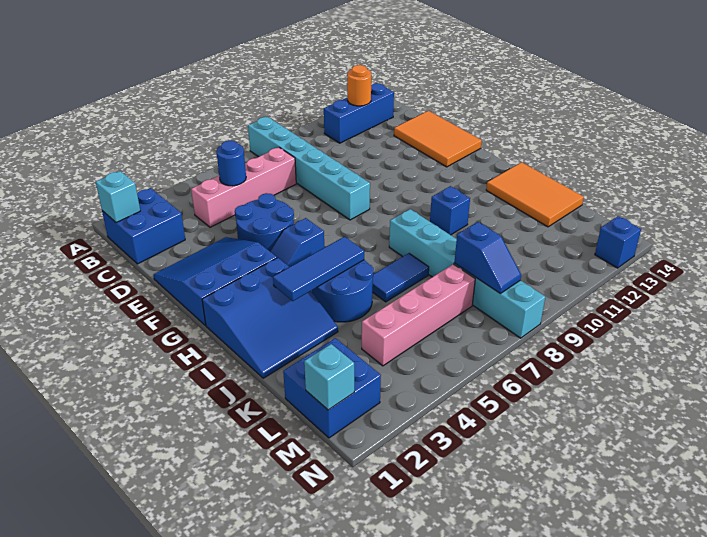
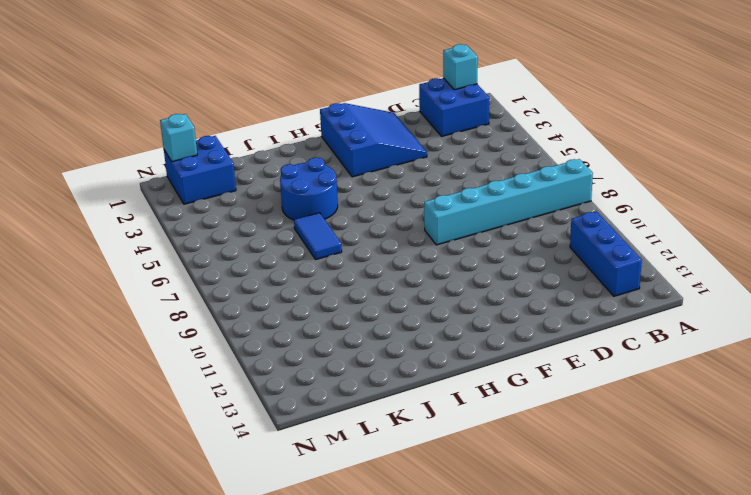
none -> pink brick C4:C7 level 1
none -> orange tile D13:F14 level 1
none -> blue round brick E4:F5 level 1

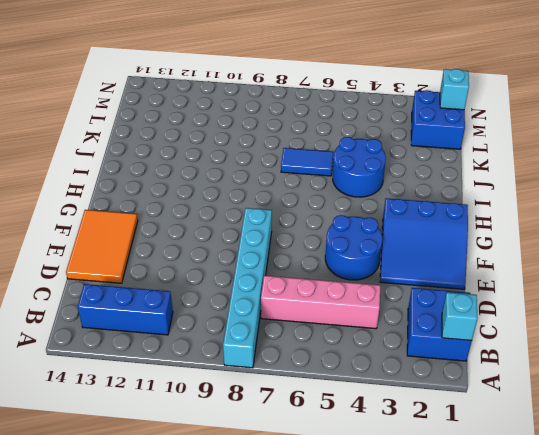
none -> blue slope G4:G5 level 1 top 5
none -> blue slope H1:J3 level 1 top H
none -> cyan brick I8:N8 level 1

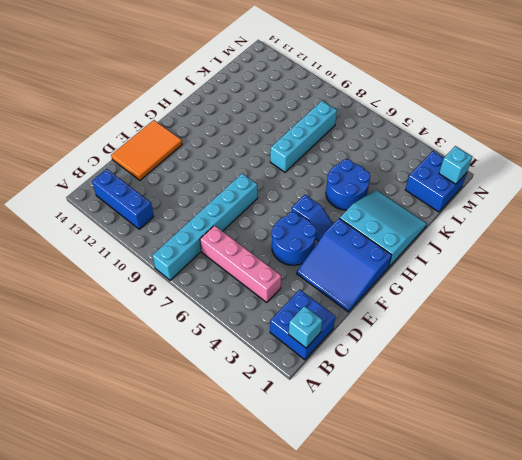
cyan slope H1:J3 level 1 top H -> blue slope H1:J3 level 1 top H
cyan brick I8:L8 level 1 -> cyan brick I8:N8 level 1
none -> blue brick I10 level 1
none -> orange tile I13:K14 level 1
none -> blue tile J6:J7 level 1

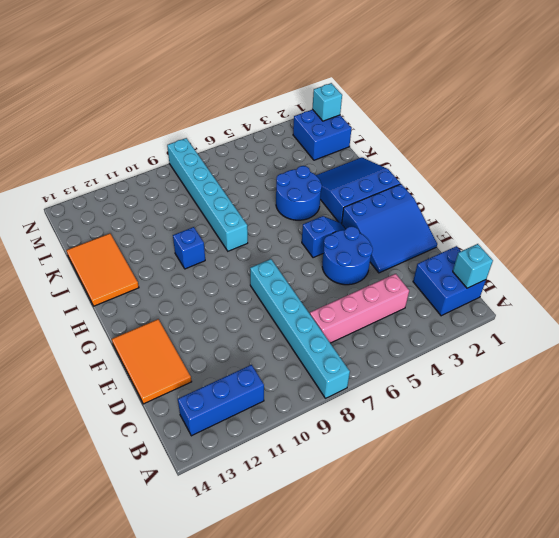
none -> blue tile J6:J7 level 1
none -> pink brick L4:L7 level 1
none -> blue brick N13 level 1

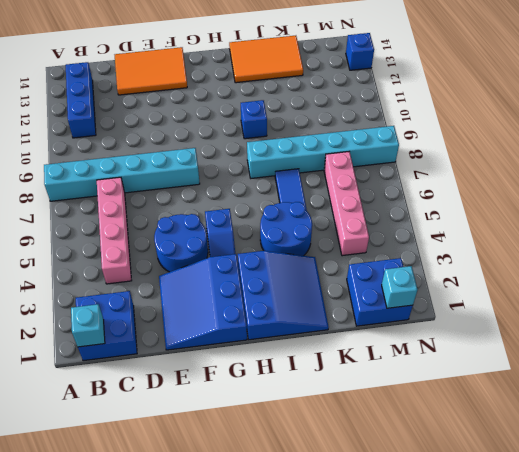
none -> orange round brick B12 level 2
none -> blue round brick C5 level 2
none -> blue tile I3:I5 level 2

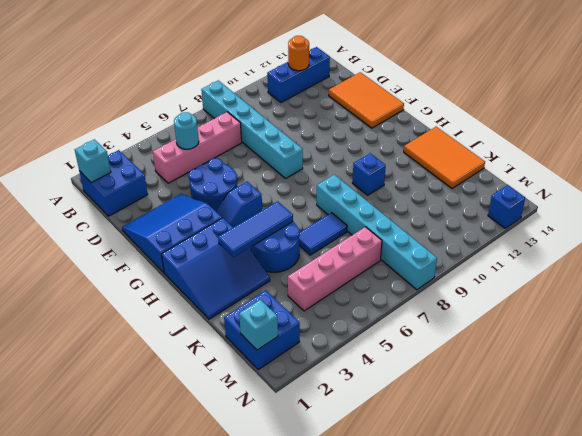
cyan round brick C5 level 2 -> blue round brick C5 level 2
none -> blue slope L8:M8 level 2 top L

